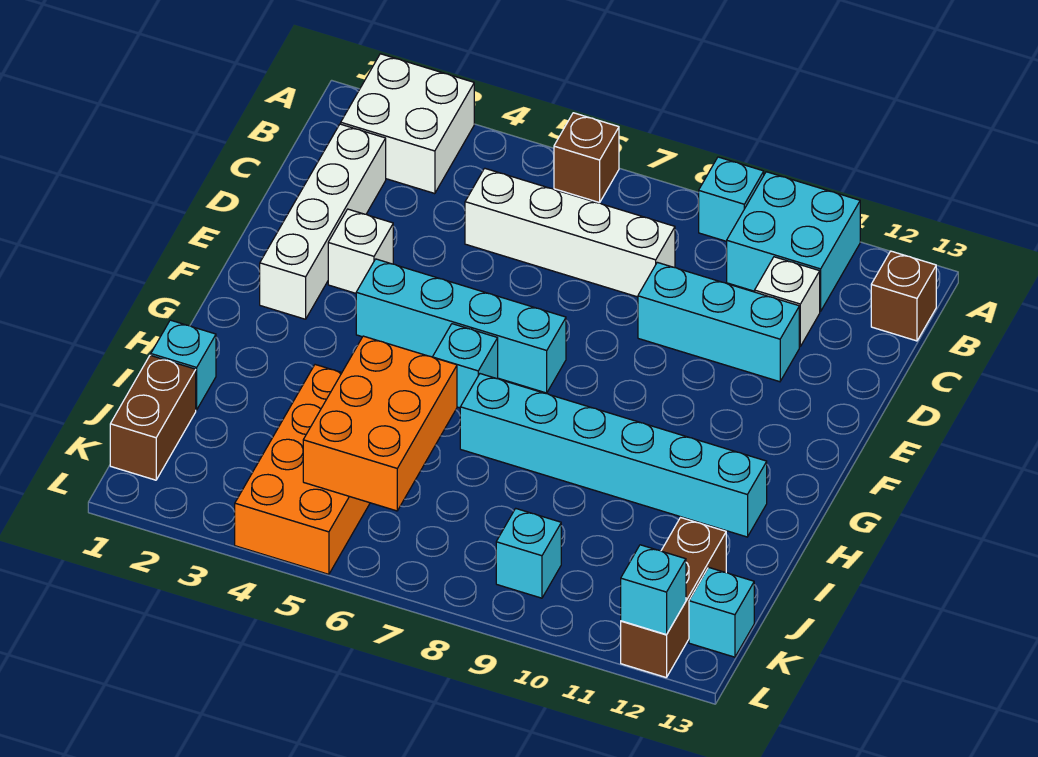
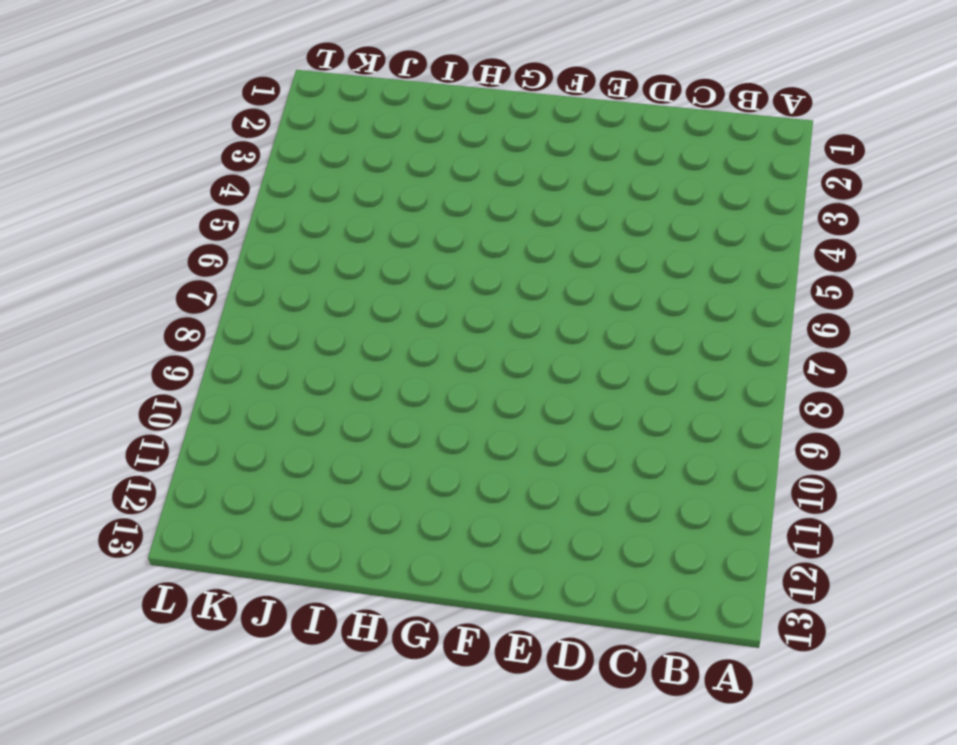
none -> white brick A2:B3 level 1
none -> brown brick A6 level 1
none -> cyan brick A9 level 1

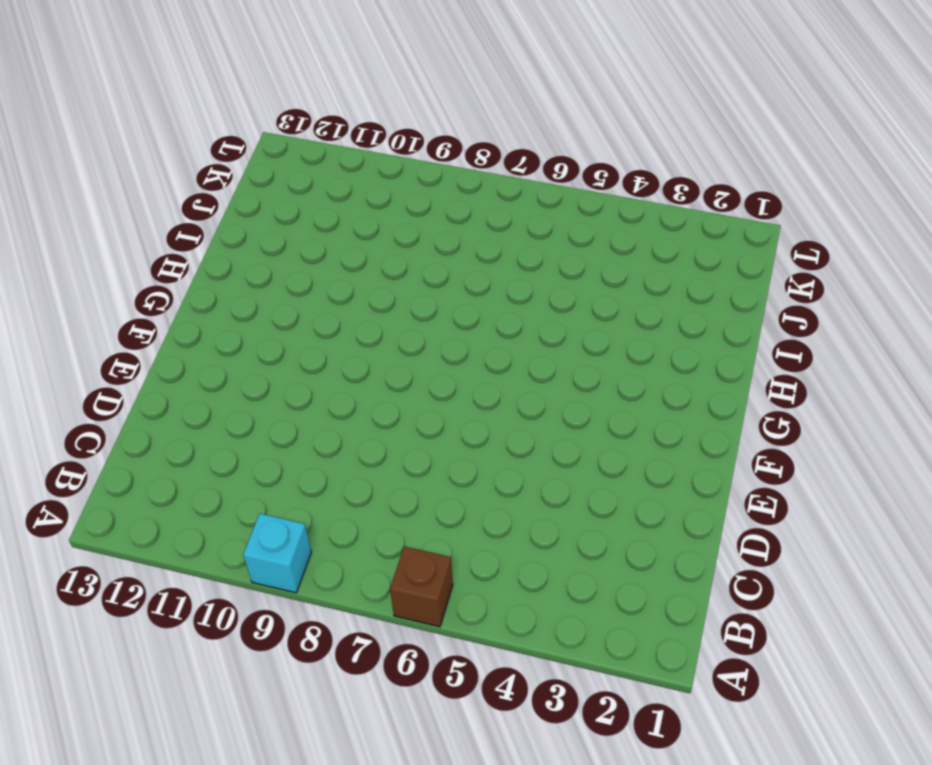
none -> white brick A2:B3 level 1
none -> cyan brick A10:B11 level 1
none -> brown brick B13 level 1

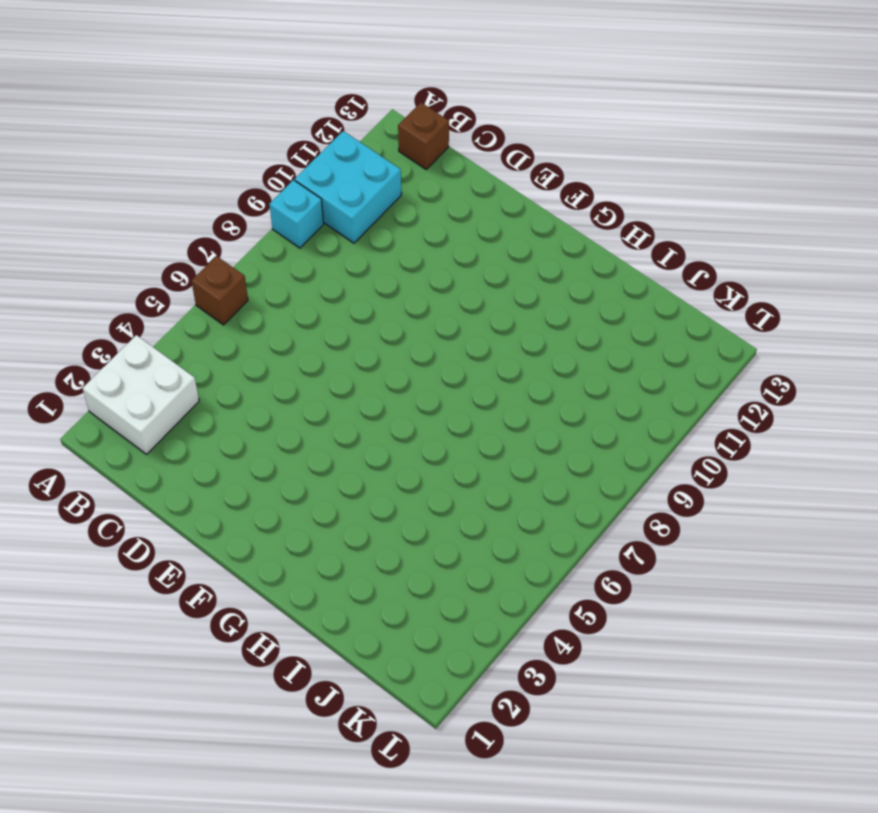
none -> white brick C2:F2 level 1
none -> white brick C5:C8 level 1
none -> white brick C11 level 1

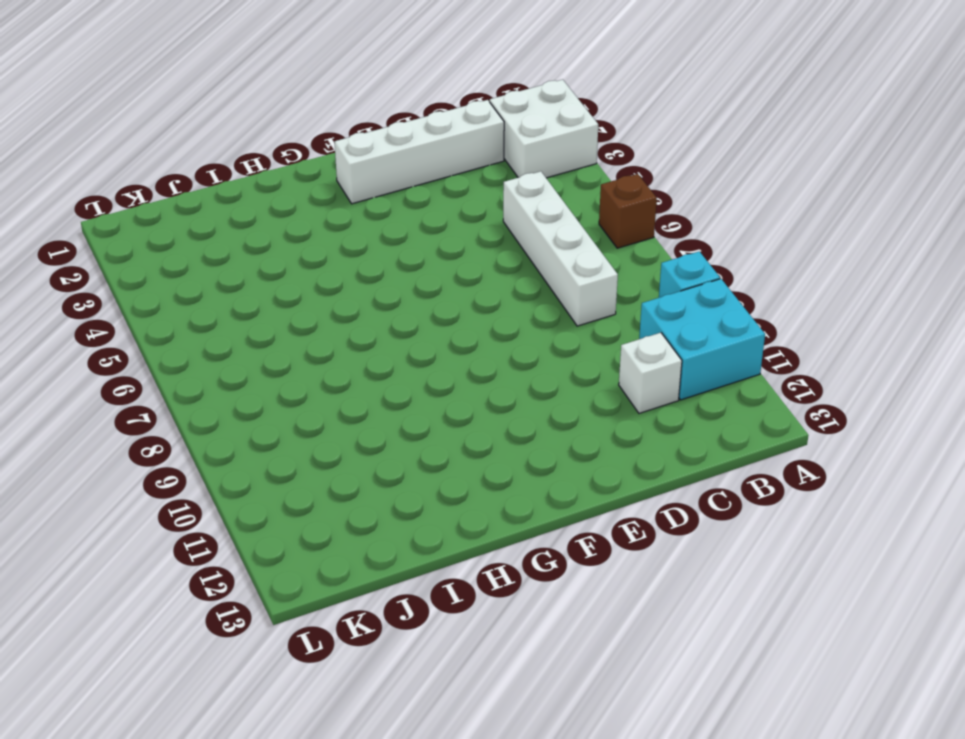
none -> brown brick B13 level 1
none -> cyan brick D9:D11 level 1
none -> white brick E3 level 1

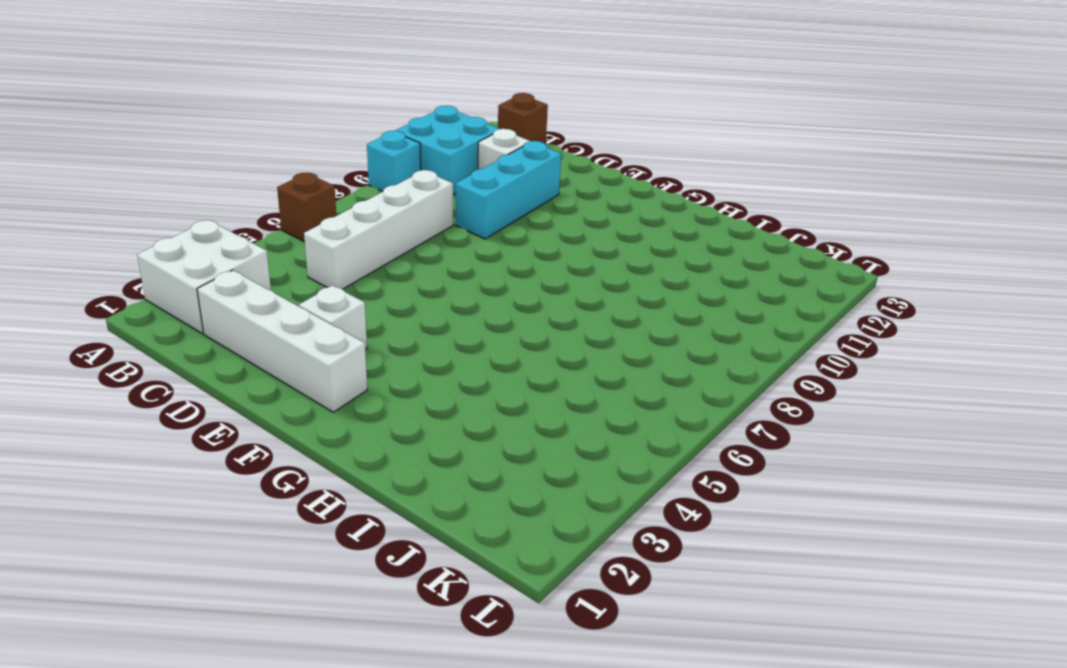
none -> cyan brick F4:F7 level 1
none -> cyan brick G6 level 1
none -> cyan brick H7:H12 level 1

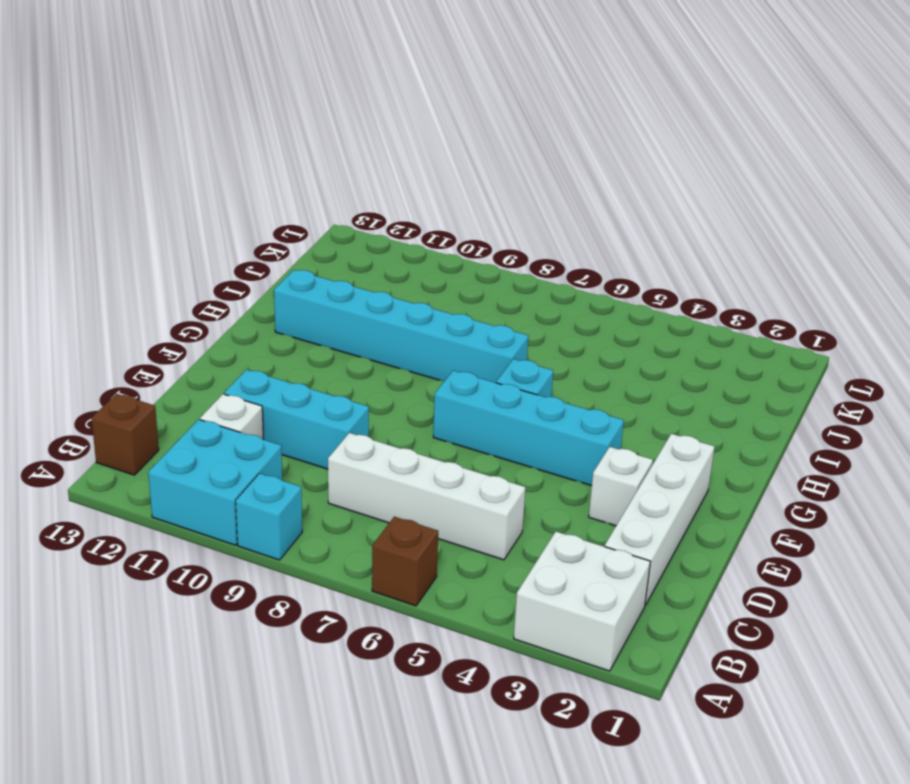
none -> cyan brick I1 level 1
none -> orange brick I4:L5 level 1
none -> brown brick J1:K1 level 1

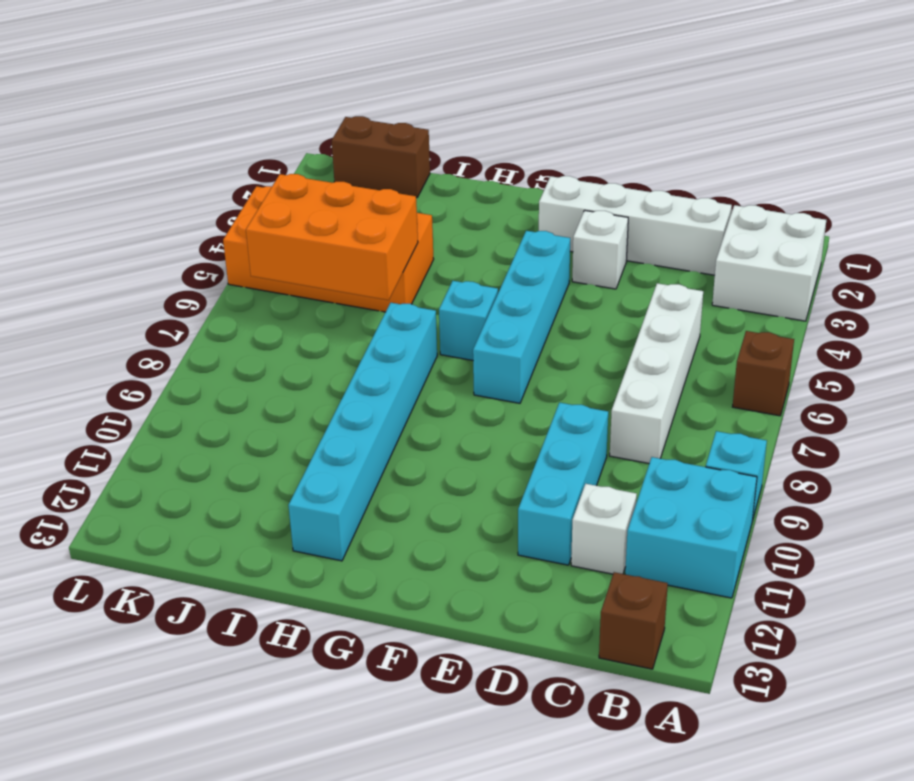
none -> cyan brick I1 level 1
none -> brown brick J12:L12 level 1
none -> cyan brick K9 level 1

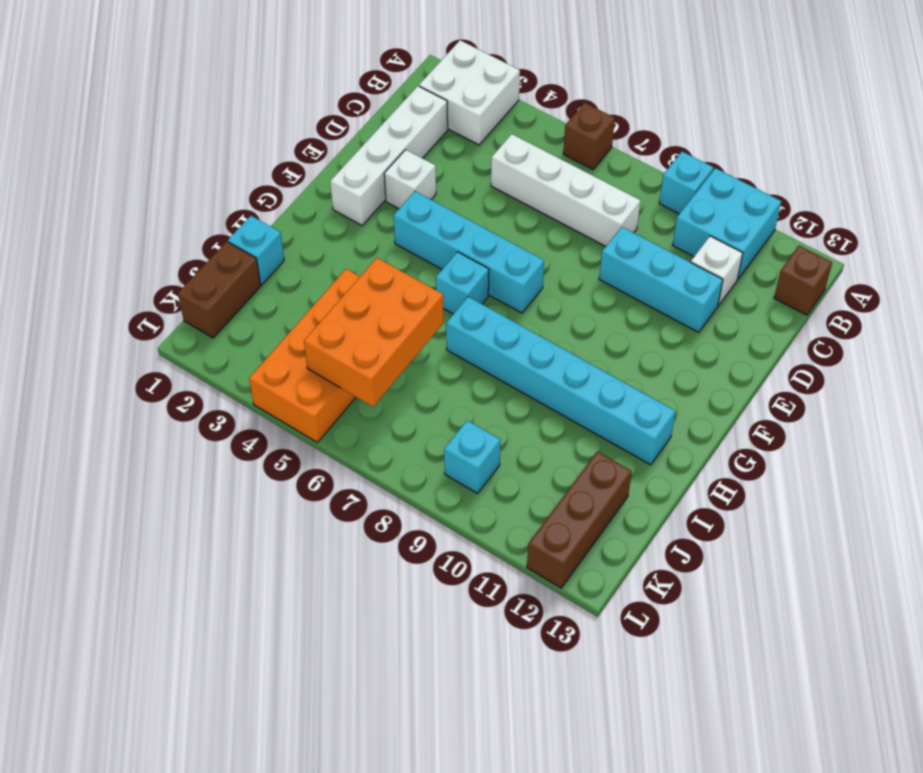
none -> cyan brick K13 level 1
none -> cyan brick L12 level 2

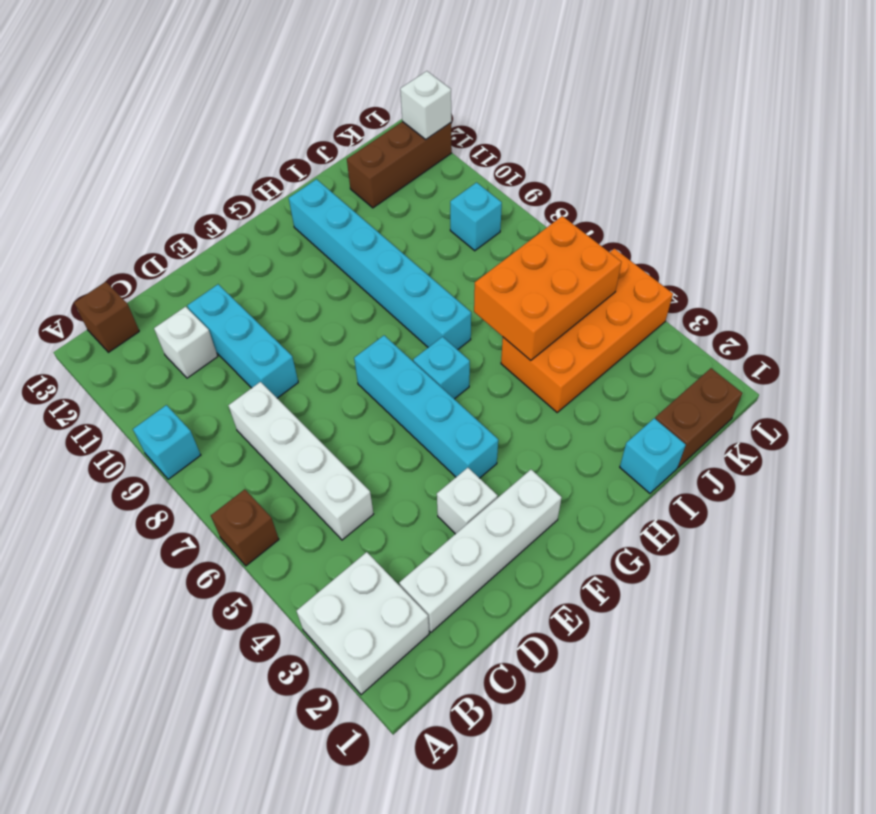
white brick L12 level 2 -> cyan brick L12 level 2
none -> cyan brick A10:B11 level 1
none -> cyan brick K13 level 1

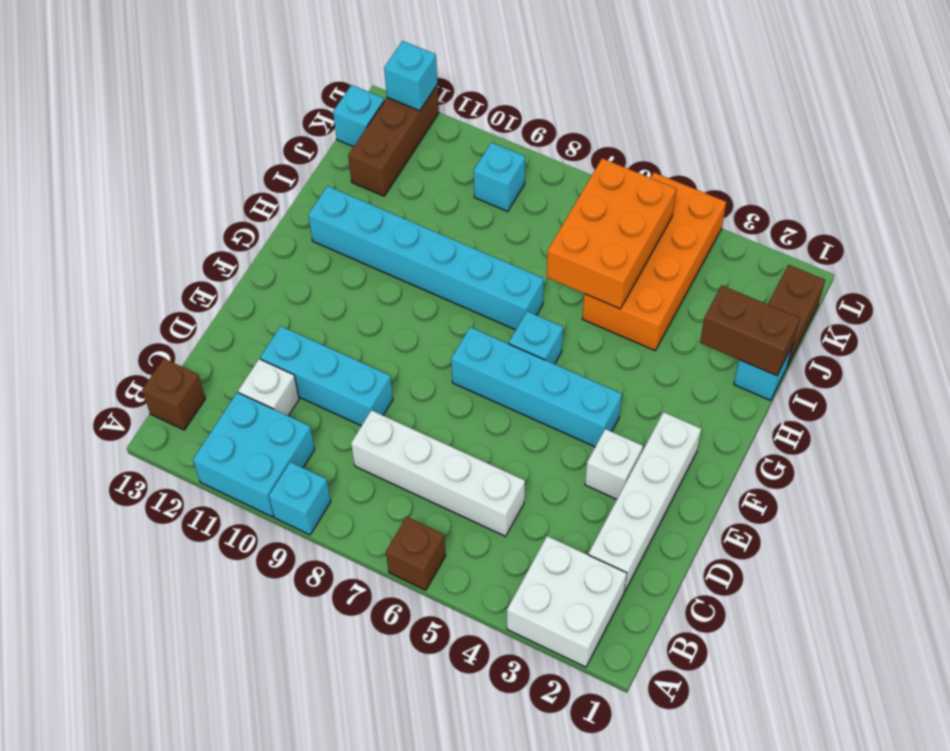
brown brick I1:I2 level 2 -> none

